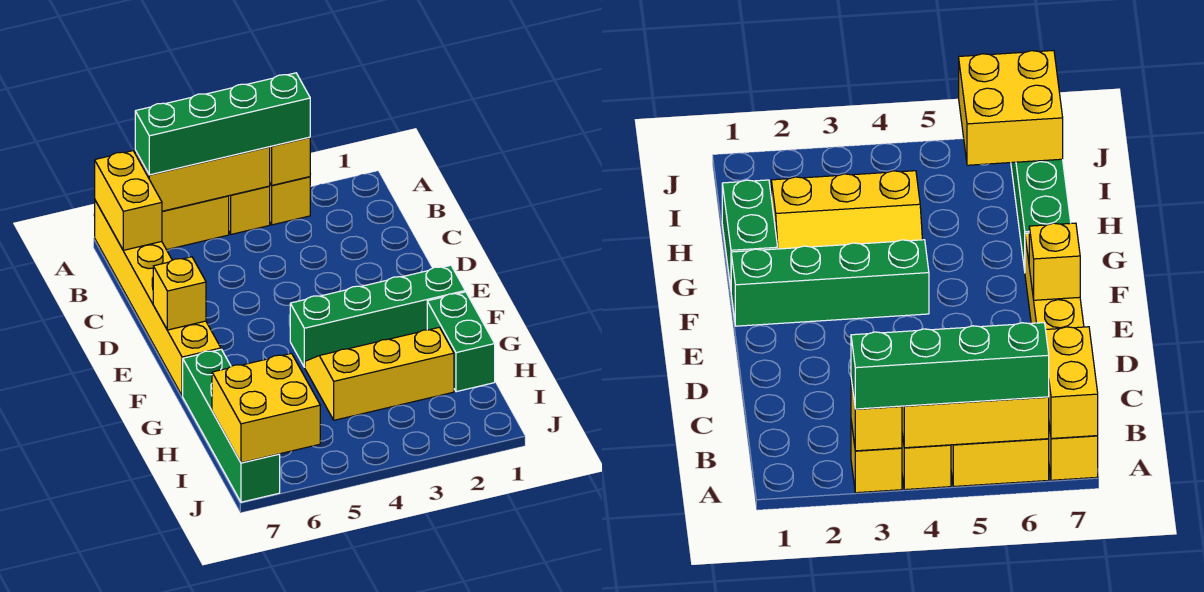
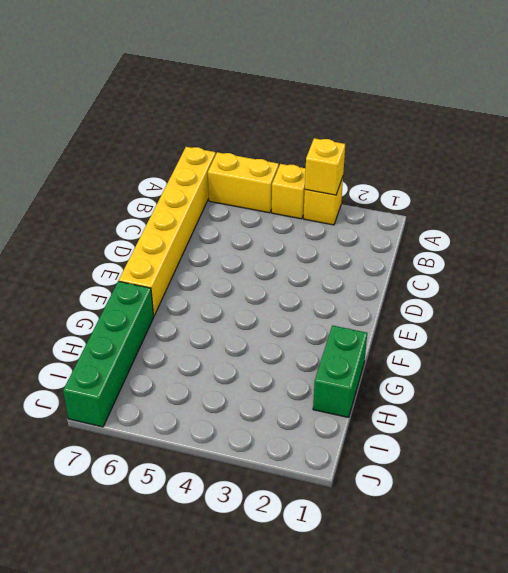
none -> green brick F1:F4 level 1
none -> yellow slope G2:H4 level 1 top H
none -> yellow brick A4:A6 level 2

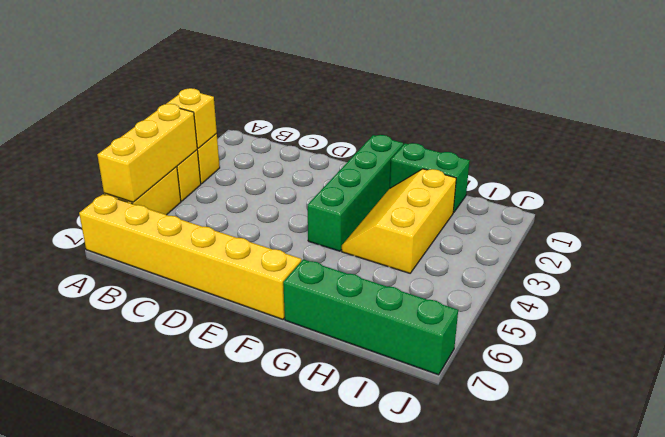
none -> yellow brick A7:B7 level 2
none -> yellow brick E7 level 2
none -> yellow brick I6:J7 level 2

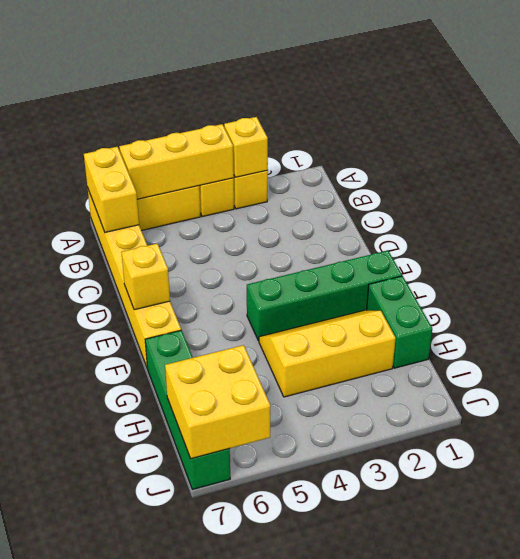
none -> green brick A3:A6 level 3

